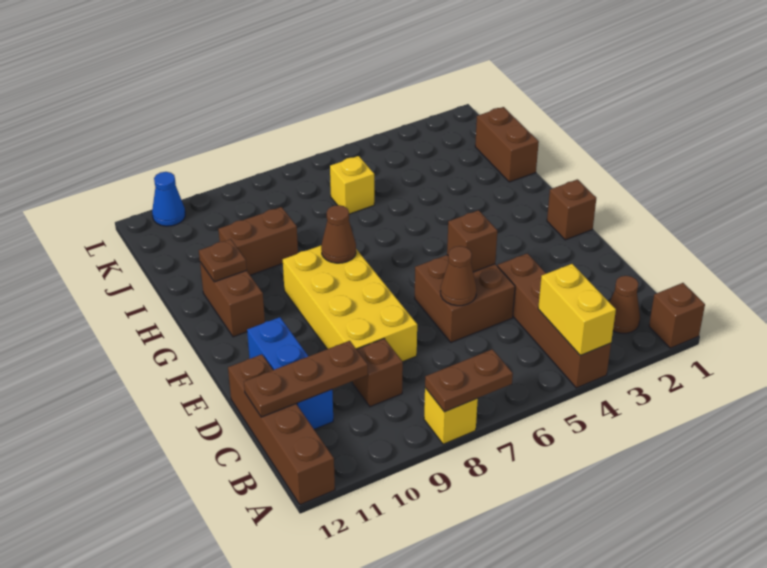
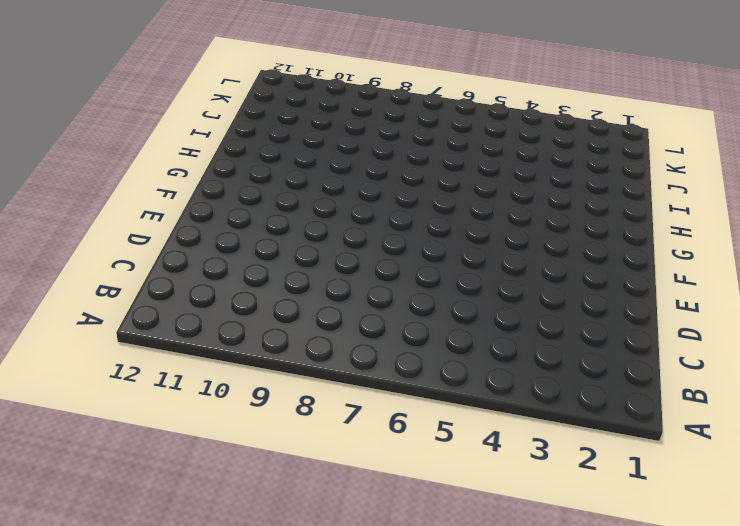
none -> brown brick A1 level 1
none -> brown brick A4:D4 level 1
none -> yellow brick A8 level 1

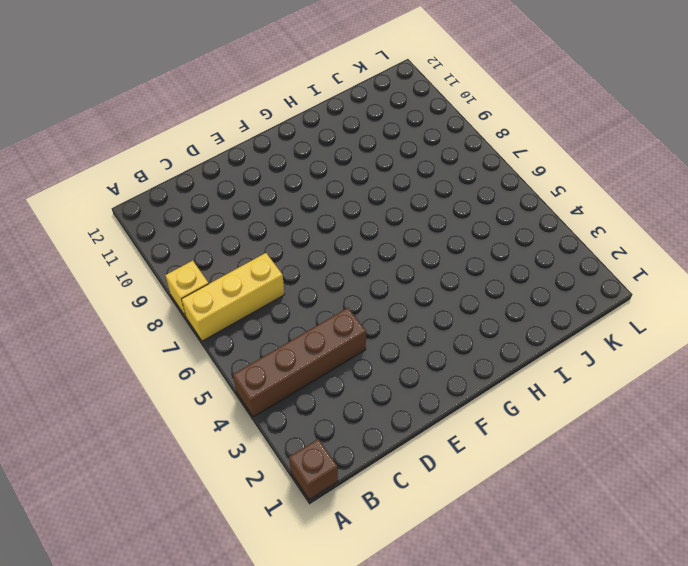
yellow brick A7:C7 level 1 -> none
none -> brown brick A12:D12 level 1
none -> brown cone B2 level 1
none -> brown brick C9 level 1

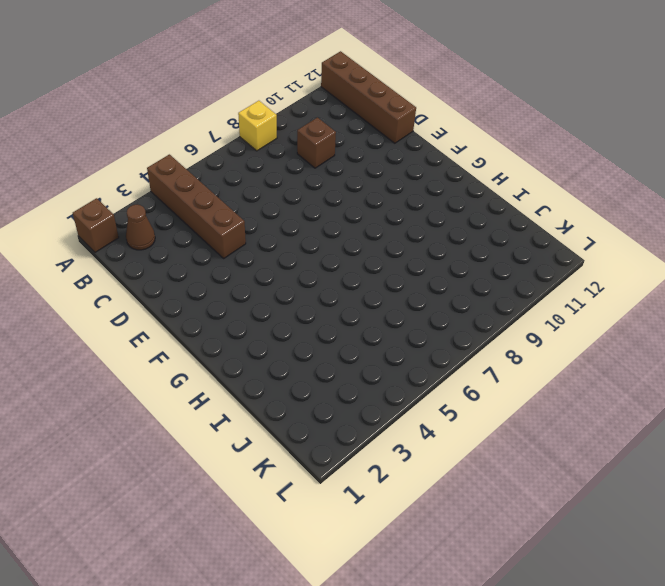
none -> blue brick C11:E11 level 1
none -> brown brick D5:E6 level 1
none -> yellow brick D8:G9 level 1

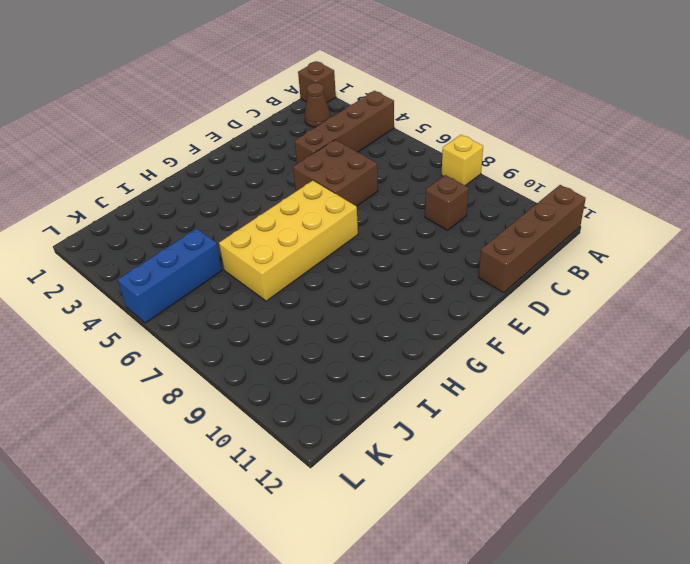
yellow brick F6:I7 level 1 -> yellow brick D8:G9 level 1
blue brick J5:L5 level 1 -> blue brick C11:E11 level 1
none -> brown brick F1 level 1
none -> brown brick G11:H11 level 1
none -> brown brick I1:J1 level 1

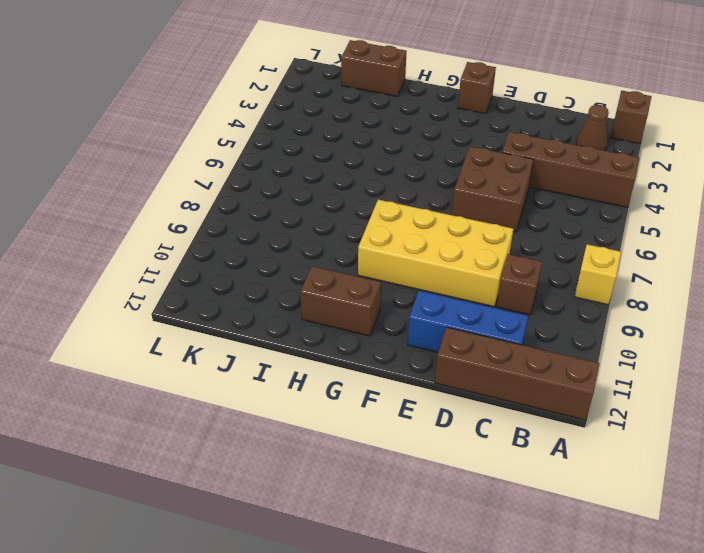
none -> brown brick I9:I10 level 1
none -> yellow brick J6 level 1
none -> blue cone L11 level 1

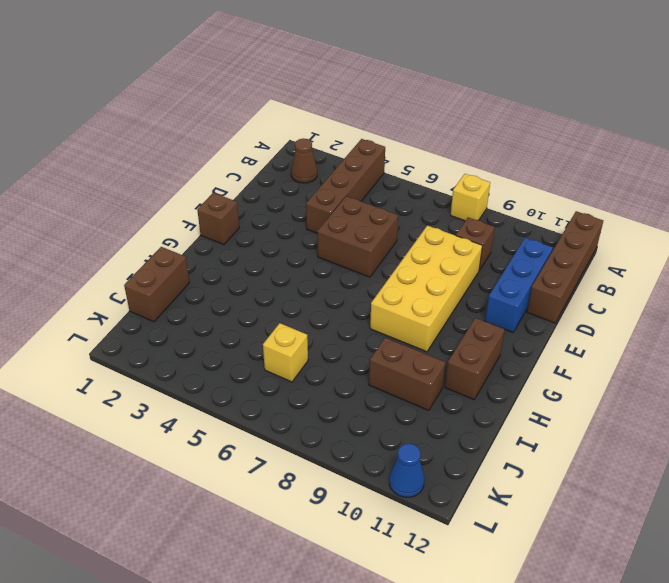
none -> brown brick A1 level 1
none -> yellow brick A4:B4 level 2
none -> brown plate A7:A8 level 2

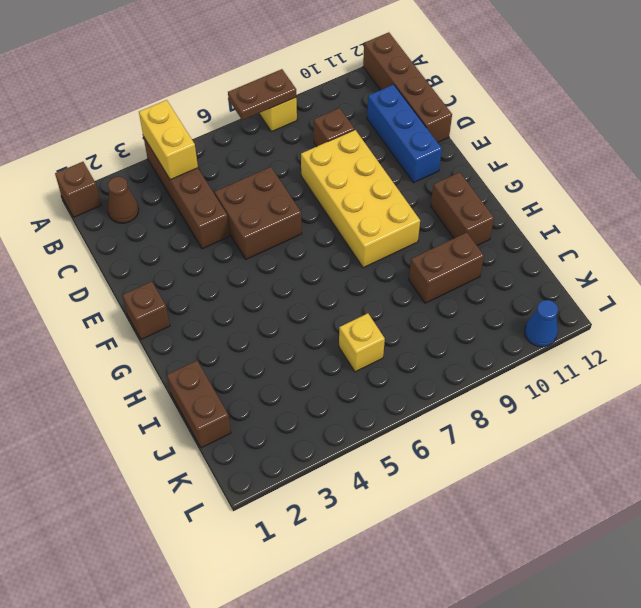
none -> brown plate C10:C12 level 2
none -> brown cone D6 level 2
none -> brown brick E5 level 2

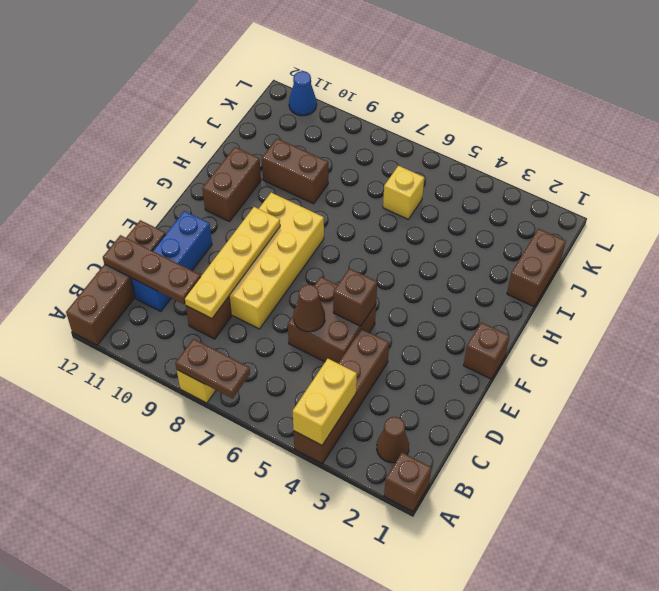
yellow plate C9:F9 level 2 -> none
none -> brown cone G8 level 2
none -> brown plate H11 level 2

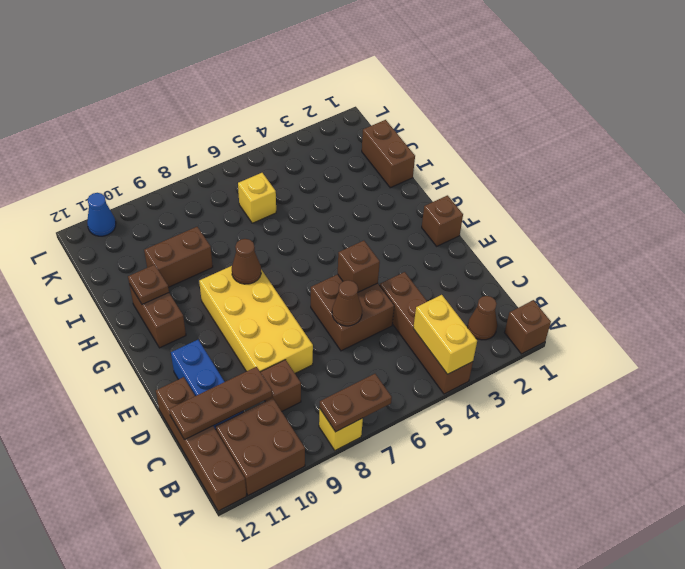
brown brick A10:B11 level 1 -> none

